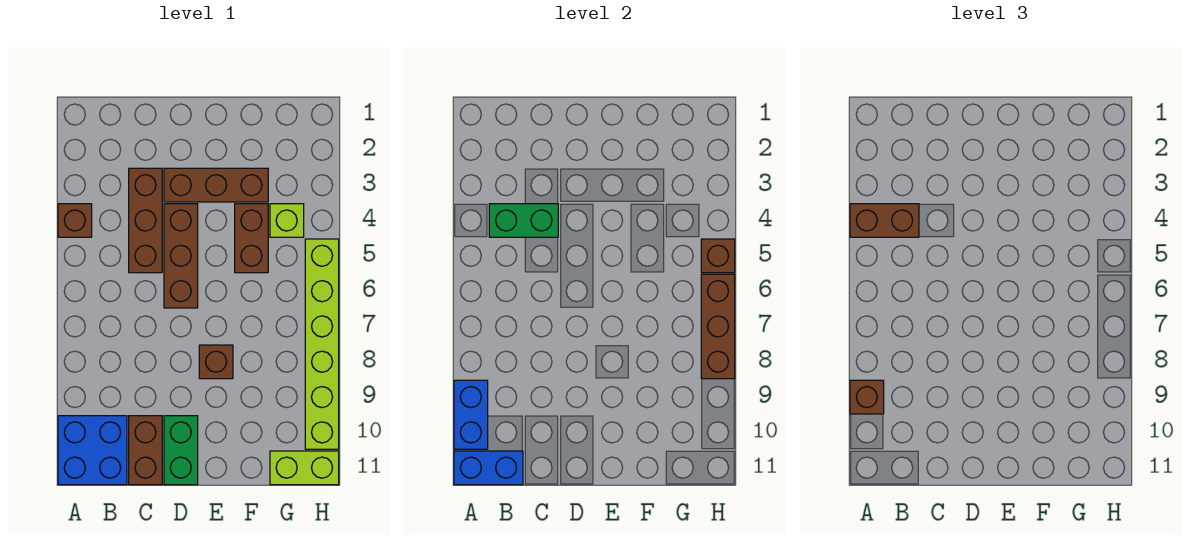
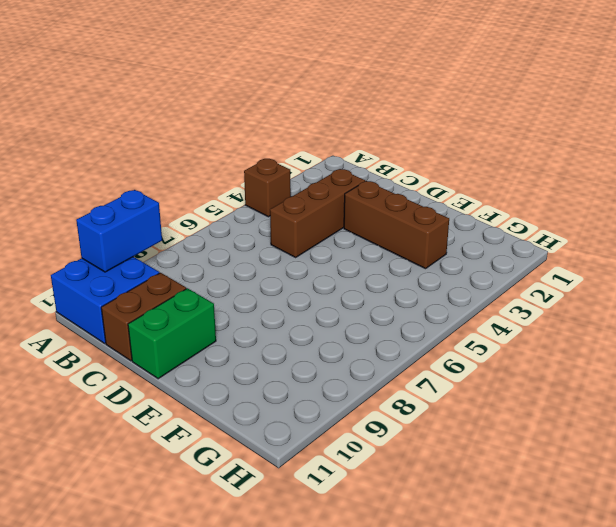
none -> brown brick D4:D6 level 1
none -> brown brick E8 level 1
none -> brown brick F4:F5 level 1

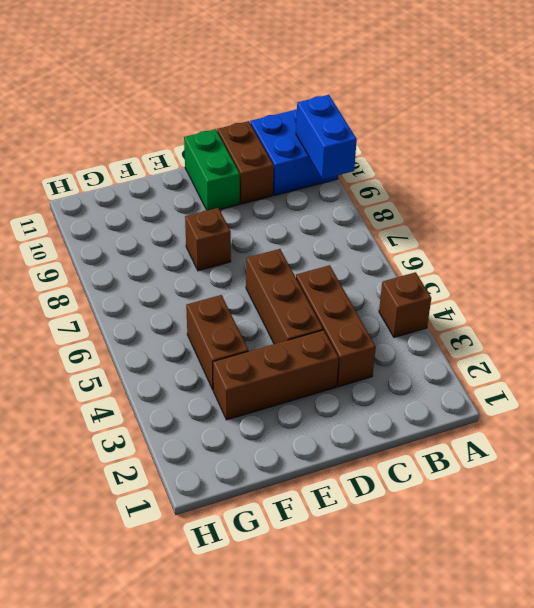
none -> lime brick G4 level 1
none -> lime brick G11:H11 level 1
none -> lime brick H5:H10 level 1

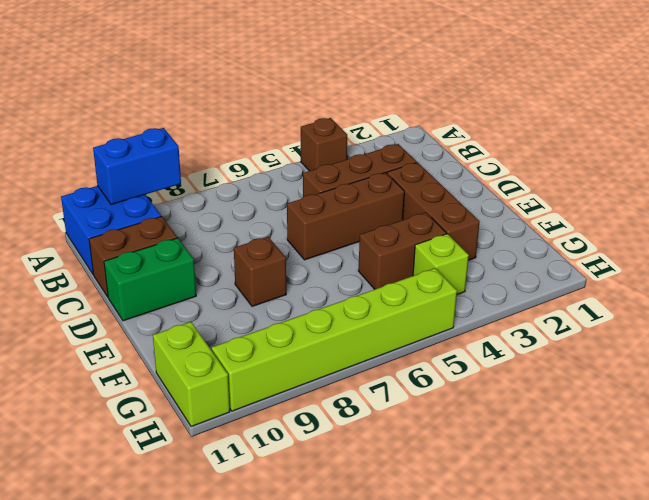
none -> blue brick A11:B11 level 2
none -> green brick B4:C4 level 2
none -> brown brick H5 level 2

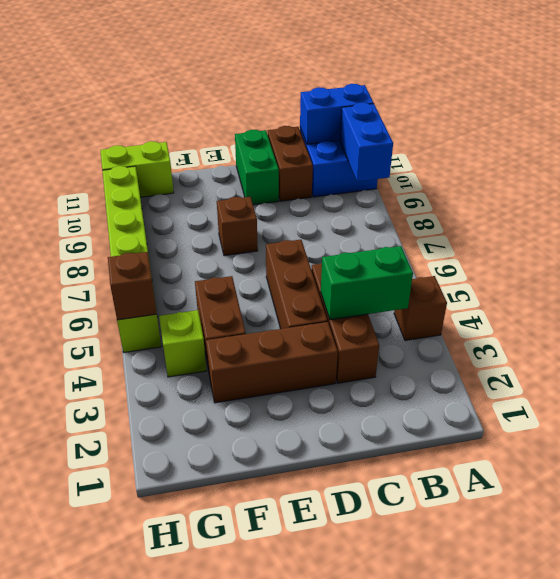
none -> brown brick H6:H8 level 2
none -> brown brick A4:B4 level 3
none -> brown brick A9 level 3

